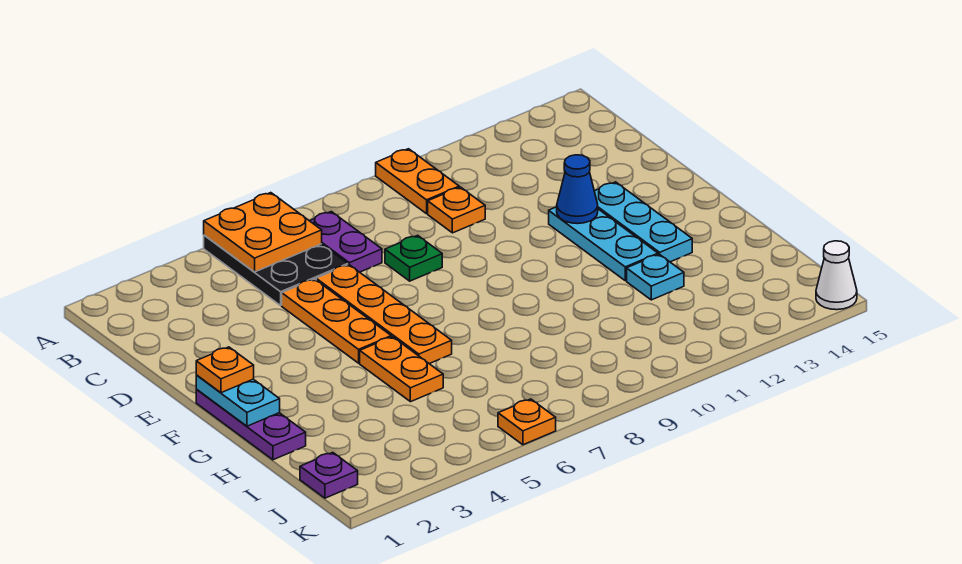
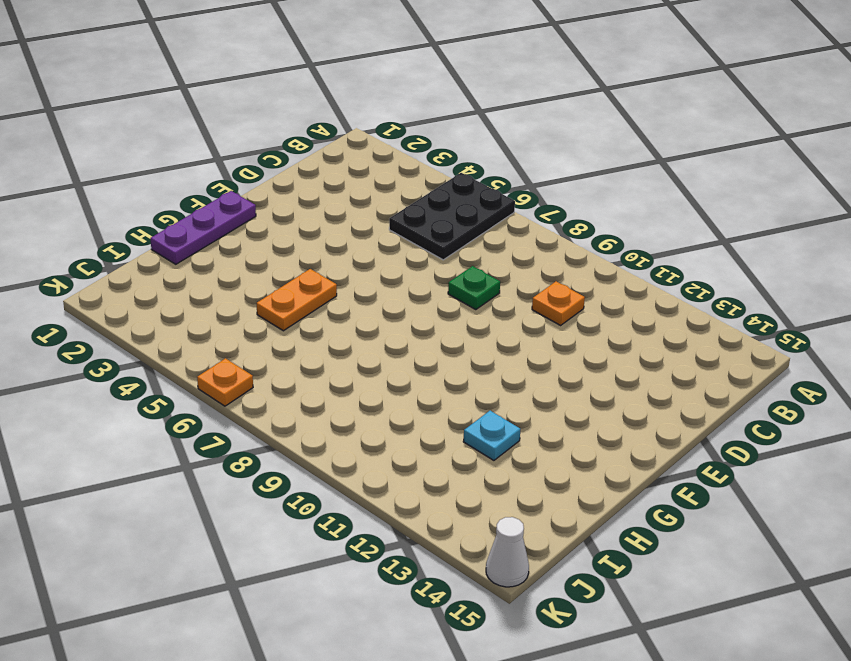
none -> orange plate A10:B10 level 1
none -> purple plate B7:C7 level 1
none -> orange plate D5:F5 level 1

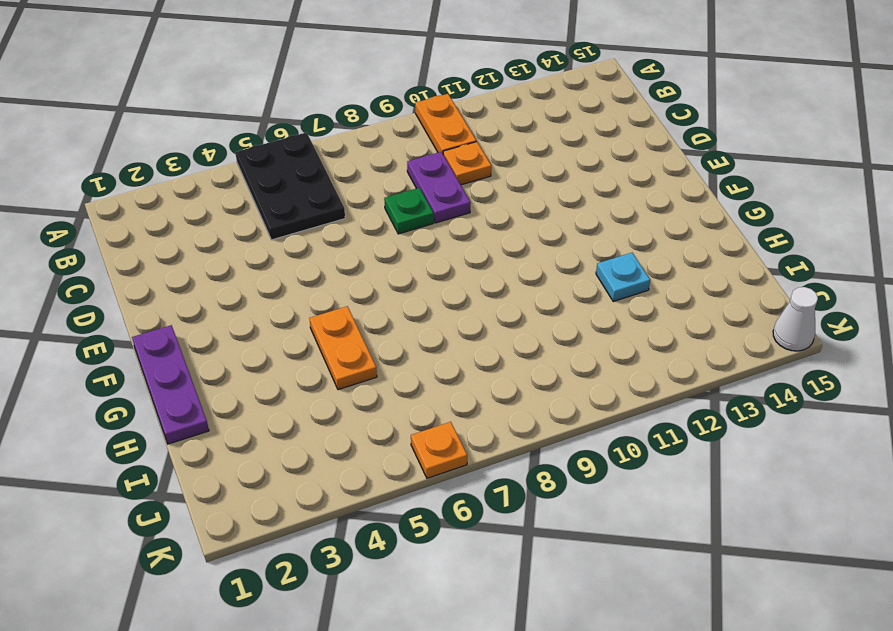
purple plate C9:D9 level 1 -> purple plate B7:C7 level 1
none -> orange plate D5:F5 level 1
none -> orange plate D6:G6 level 1
none -> cyan plate E12:G12 level 1

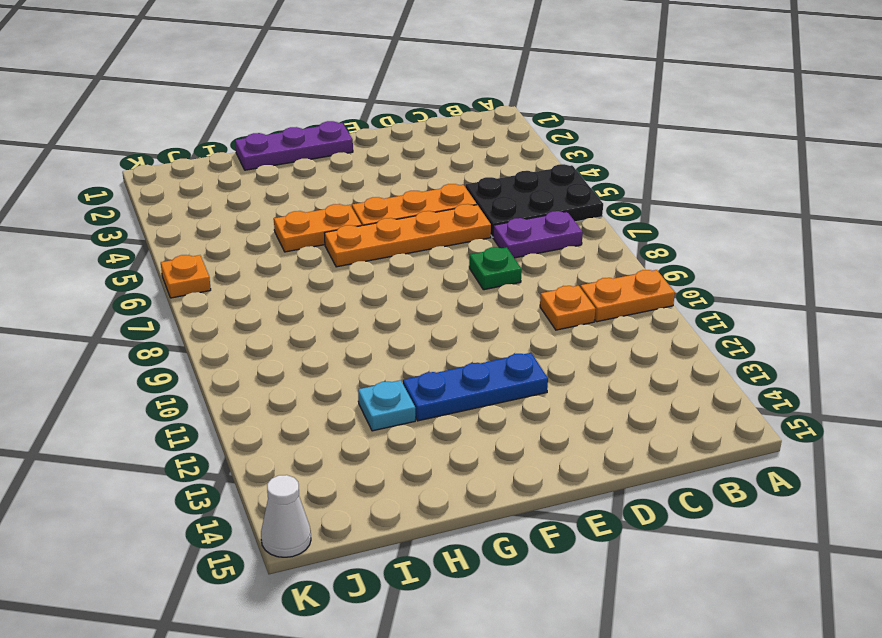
blue plate E12:G12 level 1 -> cyan plate E12:G12 level 1
none -> cyan plate E13:G13 level 1
none -> purple plate J1 level 1
none -> orange plate A5:B6 level 2

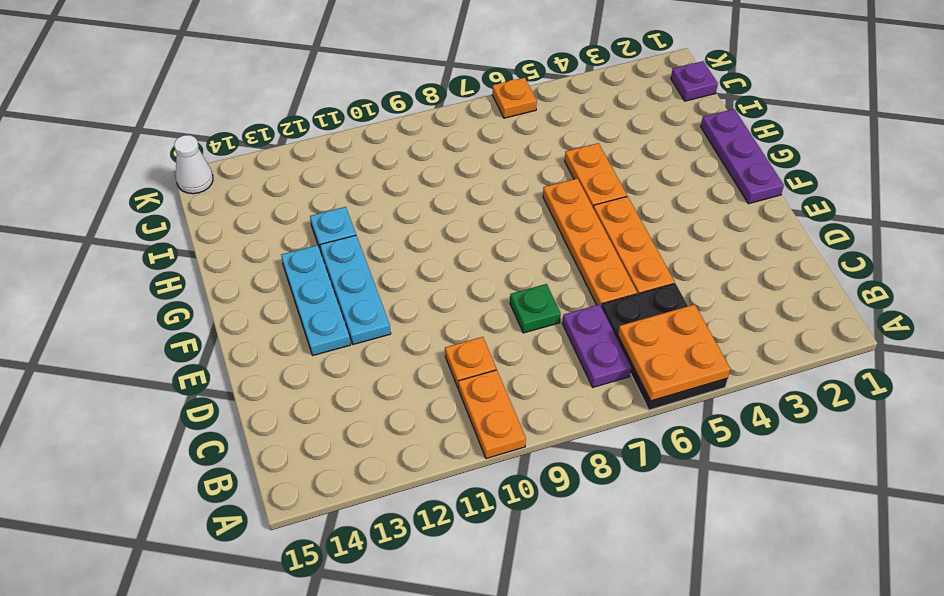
none -> blue cone E12 level 2
none -> cyan plate F1:G1 level 2
none -> orange plate F1 level 3

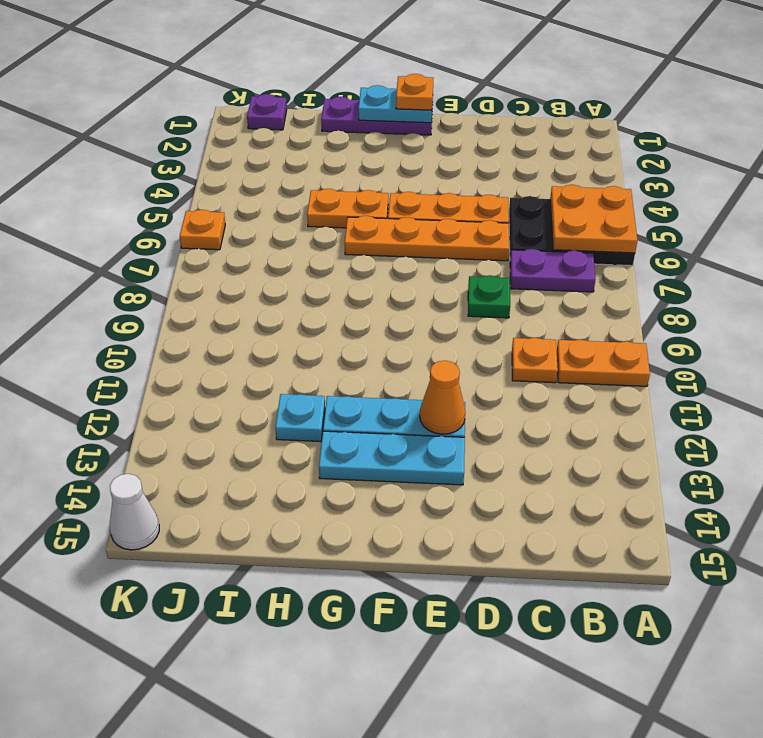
orange cone E12 level 2 -> blue cone E12 level 2

